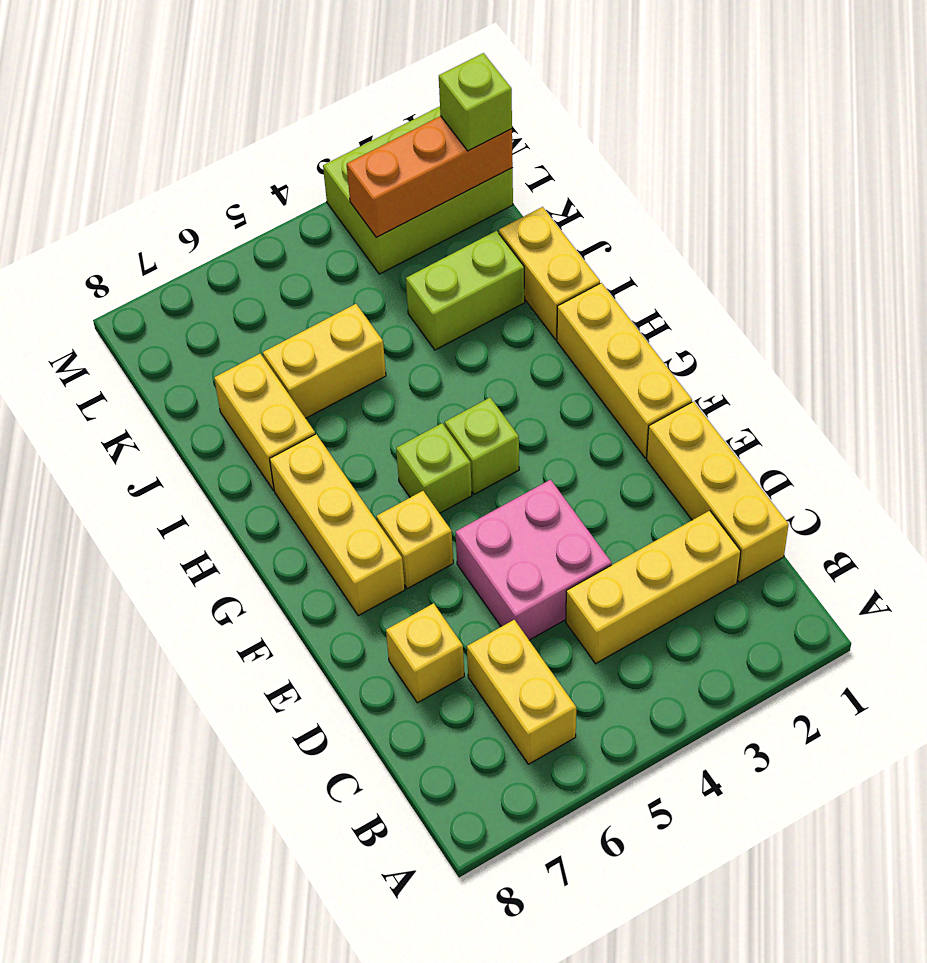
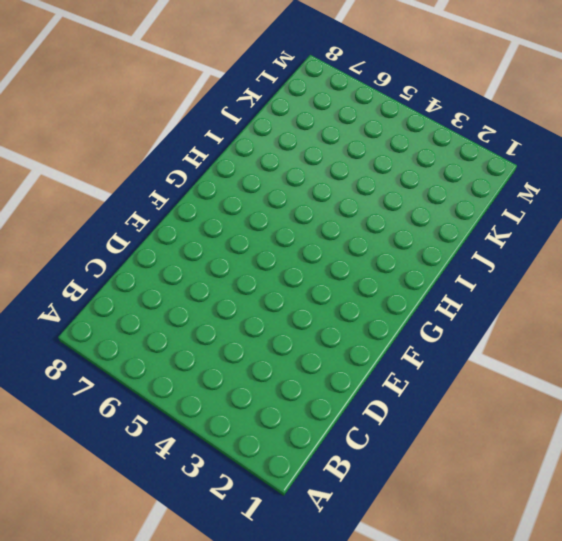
none -> yellow brick B6:C6 level 1
none -> yellow brick C1:E1 level 1
none -> yellow brick C2:C4 level 1

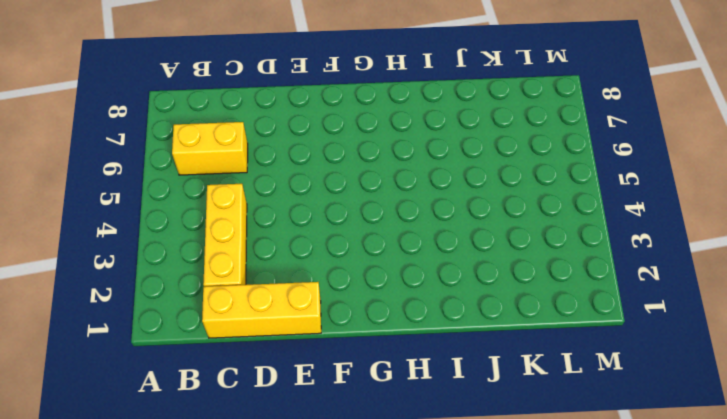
none -> pink brick D4:E5 level 1
none -> yellow brick D7 level 1
none -> yellow brick F1:H1 level 1

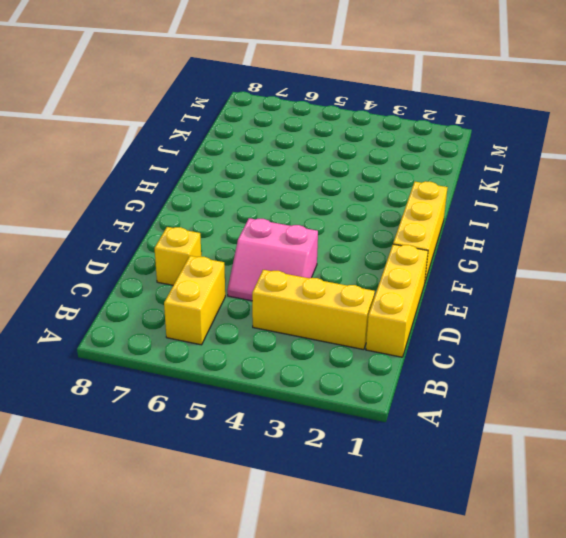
pink slope D4:E5 level 1 top E -> pink brick D4:E5 level 1
none -> yellow brick F6 level 1
none -> yellow brick F7:H7 level 1
none -> lime brick G4 level 1

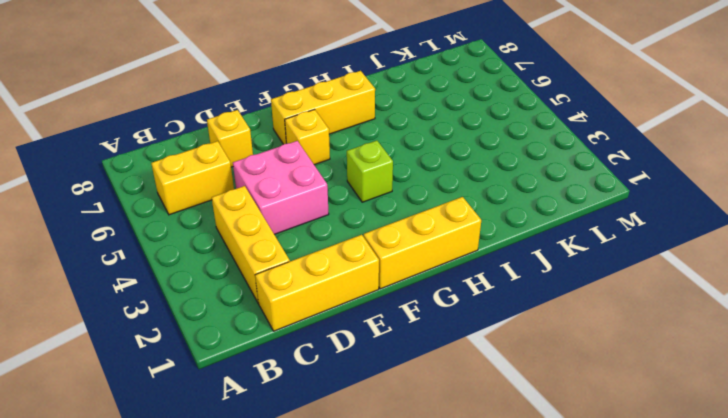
none -> lime brick G5 level 1
none -> yellow brick I1:J1 level 1
none -> yellow brick I7:J7 level 1

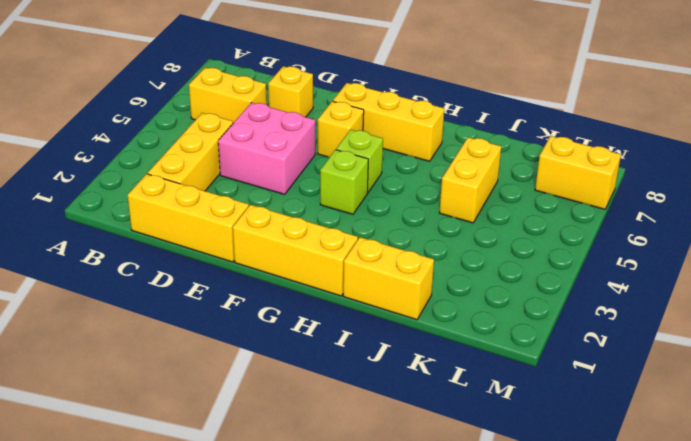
yellow brick L7:M7 level 1 -> yellow brick I7:J7 level 1
none -> lime brick J2:J3 level 1
none -> lime brick L1:M3 level 1
none -> orange brick L1:L3 level 2

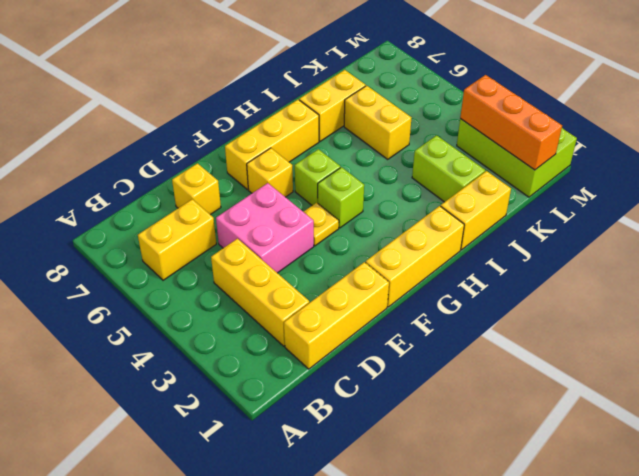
yellow plate F4 level 1 -> none
none -> lime brick L1 level 3

